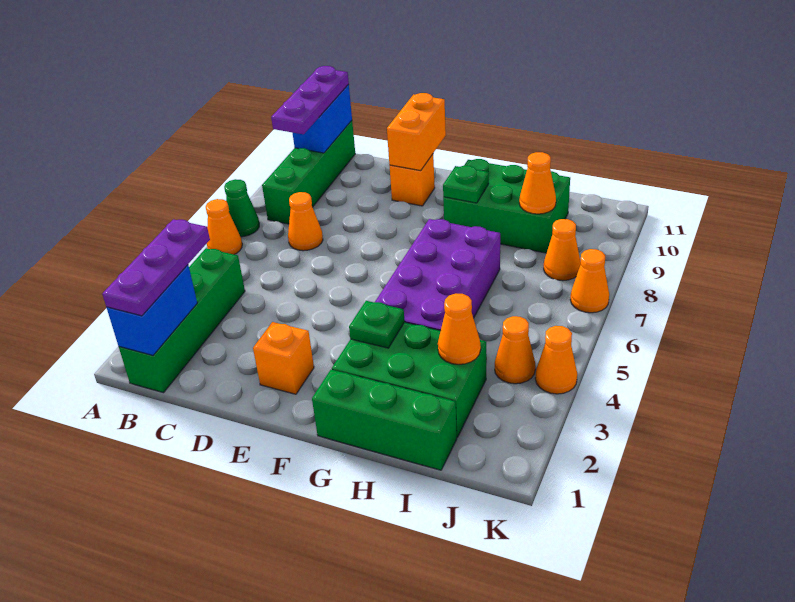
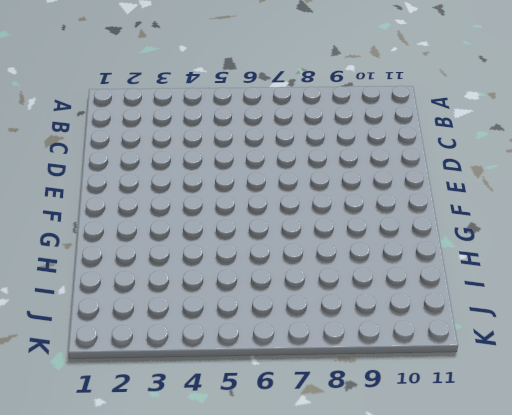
none -> orange cone A6 level 1
none -> green cone A7 level 1
none -> green brick B1:B4 level 1

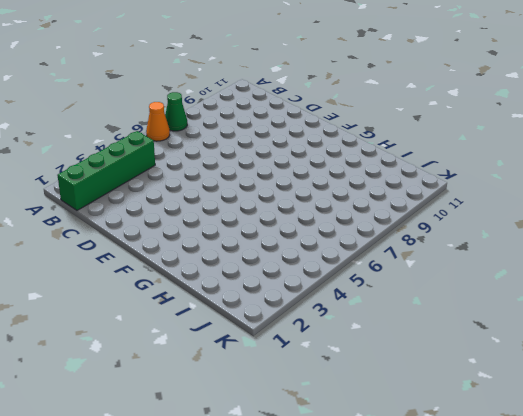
none -> green brick B8:B11 level 1
none -> orange cone C7 level 1
none -> orange brick E2 level 1

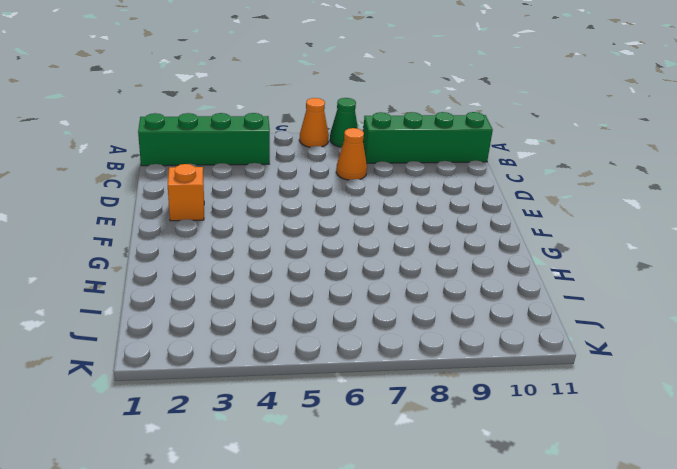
none -> orange brick E10 level 1
none -> green brick G1:I1 level 1
none -> green brick G2:I3 level 1

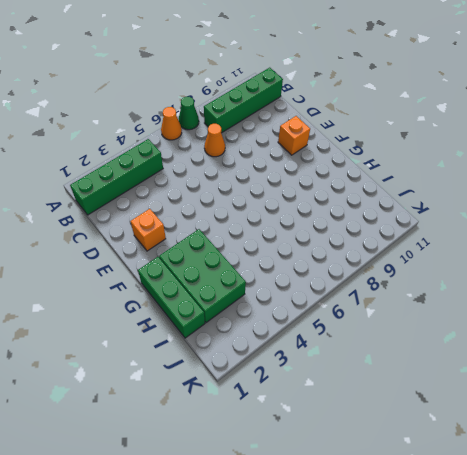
none -> purple brick G4:H7 level 1
none -> green brick G9:I10 level 1
none -> orange cone J4 level 1

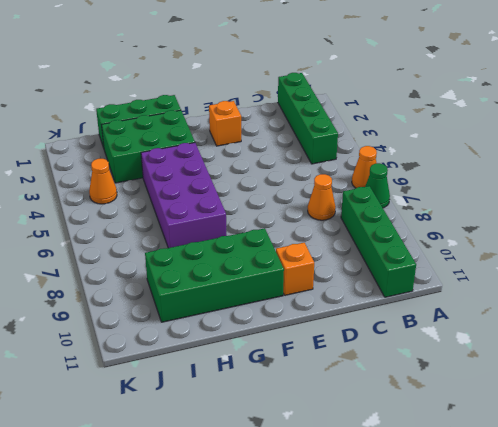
green brick F9:I10 level 1 -> green brick G9:I10 level 1
none -> orange cone J8 level 1
none -> orange cone K4 level 1
none -> orange cone K7 level 1

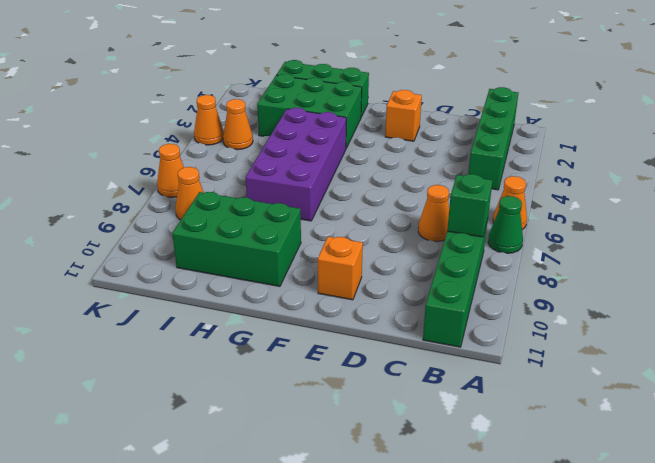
green brick B8 level 2 -> none
none -> blue brick B1:B2 level 2
none -> blue brick B10:B11 level 2
none -> orange brick E10:E11 level 2

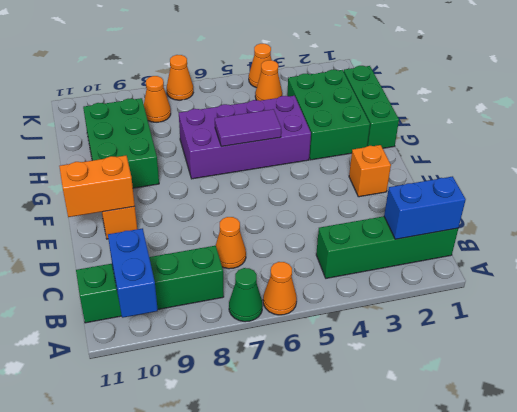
blue brick A10:B10 level 2 -> blue brick B10:B11 level 2
purple tile G5:G6 level 2 -> none
none -> green plate G3 level 2
none -> green plate G9 level 2
none -> orange cone I3 level 2

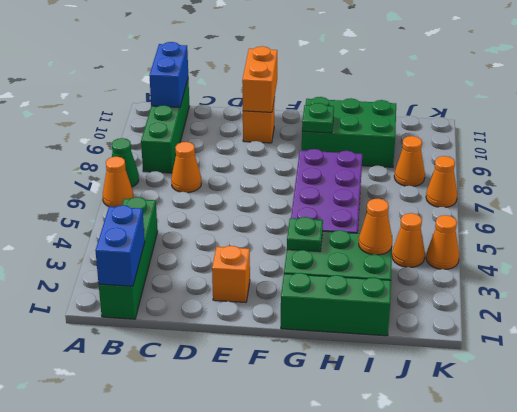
none -> orange cone I9 level 2
none -> purple plate B1:B3 level 3
none -> purple plate B9:B11 level 3

